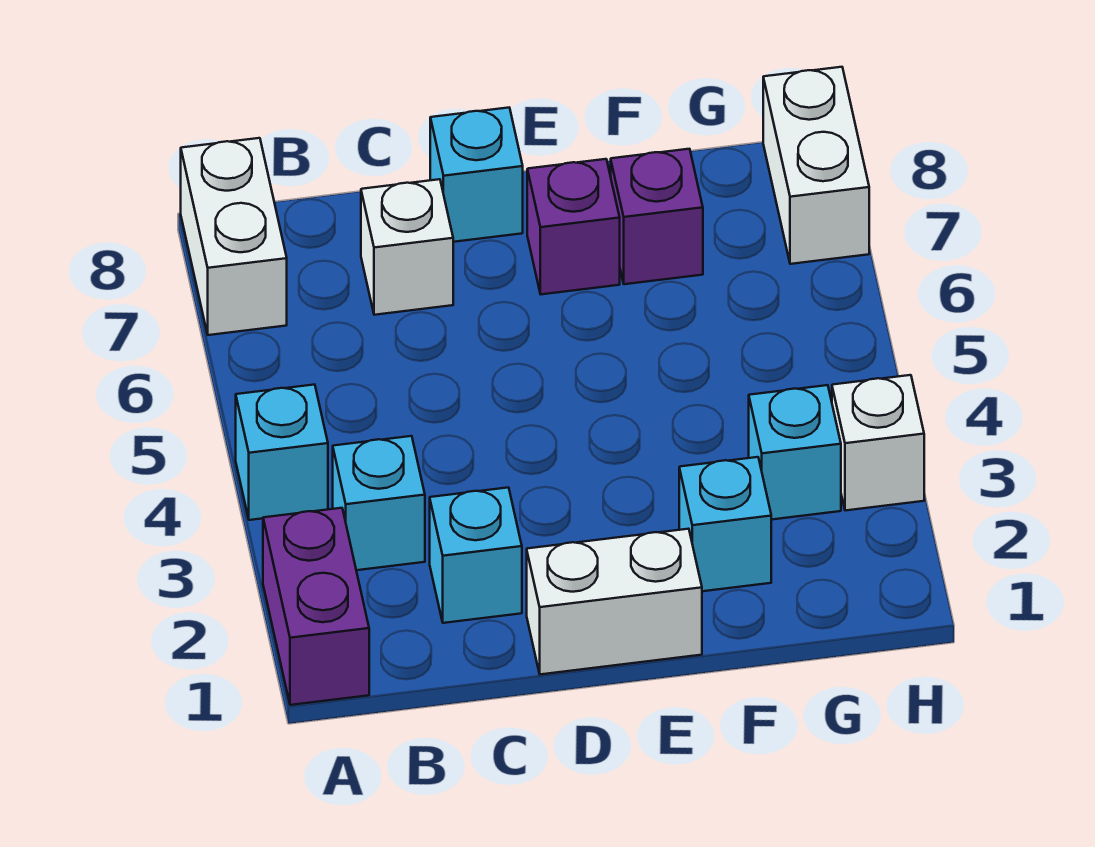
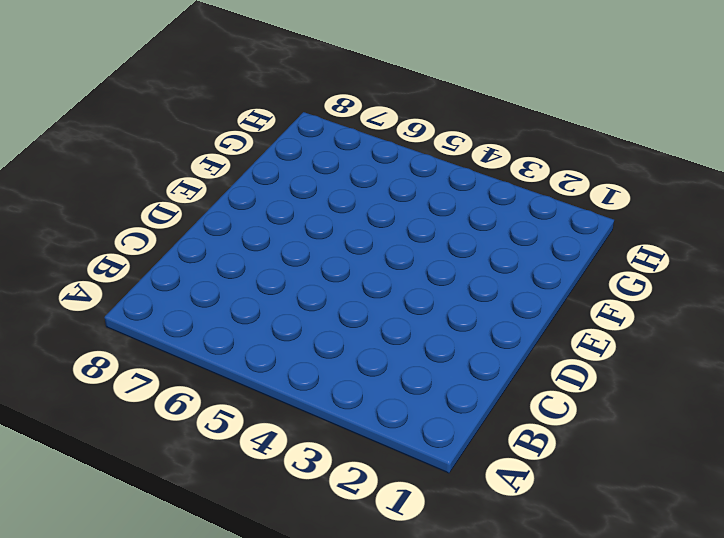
none -> purple brick A1:A2 level 1
none -> cyan brick A4 level 1
none -> white brick A7:A8 level 1

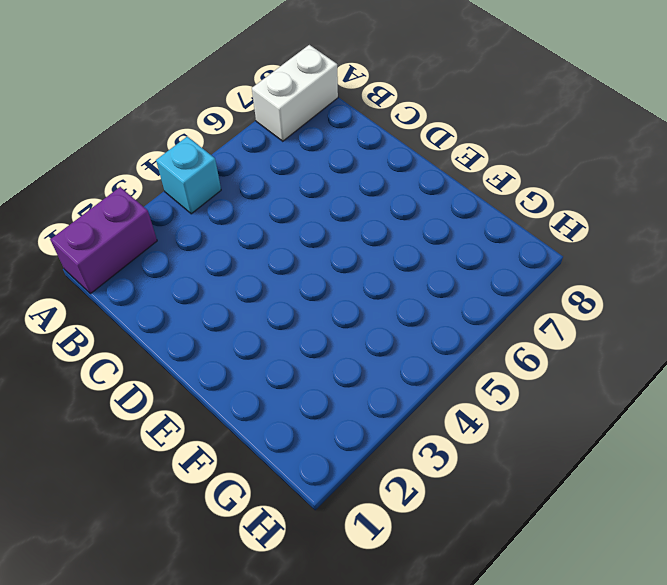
none -> cyan brick B3 level 1
none -> cyan brick C2 level 1
none -> white brick C7 level 1

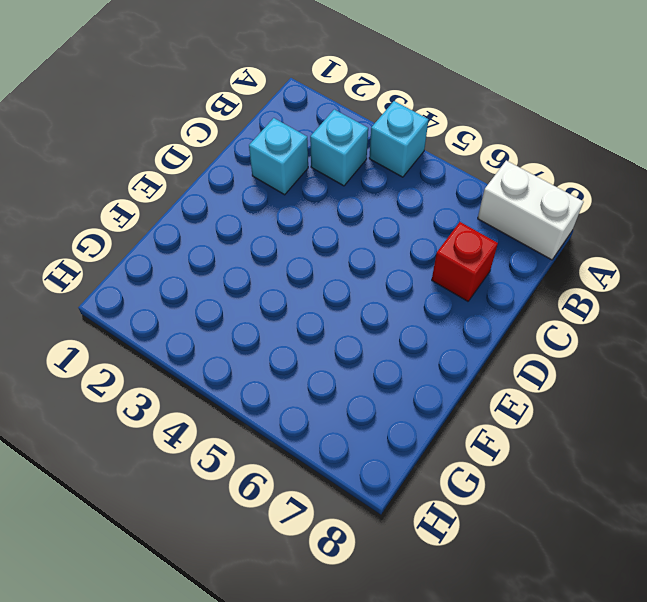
red brick C7 level 1 -> white brick C7 level 1
none -> purple brick A1:A2 level 1
none -> white brick D1:E1 level 1
none -> cyan brick D8 level 1

